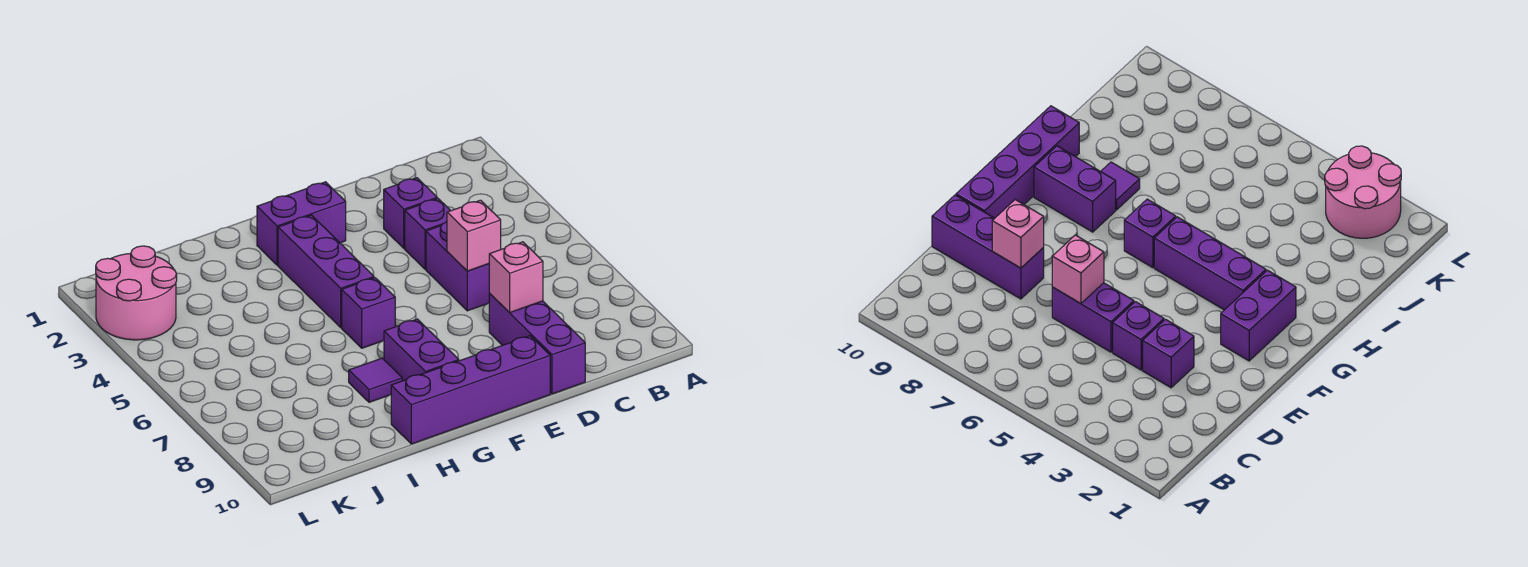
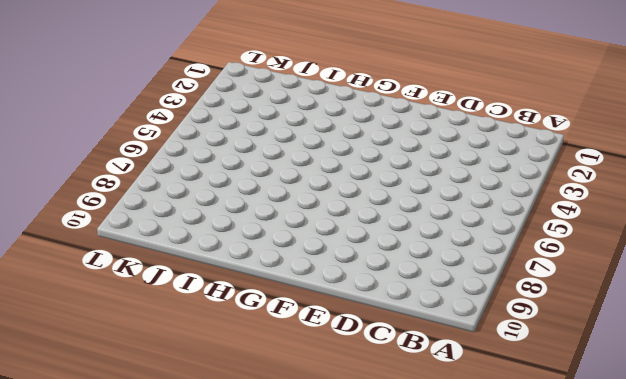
none -> purple brick D3 level 1
none -> purple brick D4 level 1
none -> purple brick D5:D6 level 1

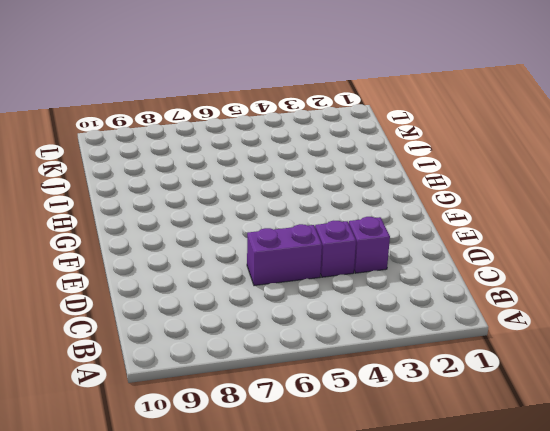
none -> purple brick D8:D10 level 1
none -> purple brick E10:H10 level 1
none -> purple brick F2:G2 level 1

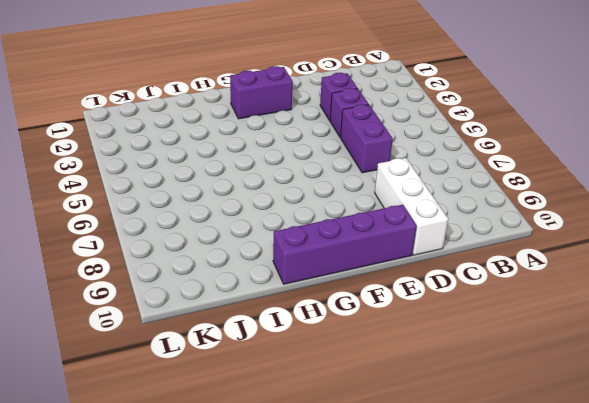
white brick D8:D10 level 1 -> purple brick D8:D10 level 1
none -> purple brick G3:G5 level 1
none -> purple brick G6 level 1
none -> purple brick G8:G9 level 1

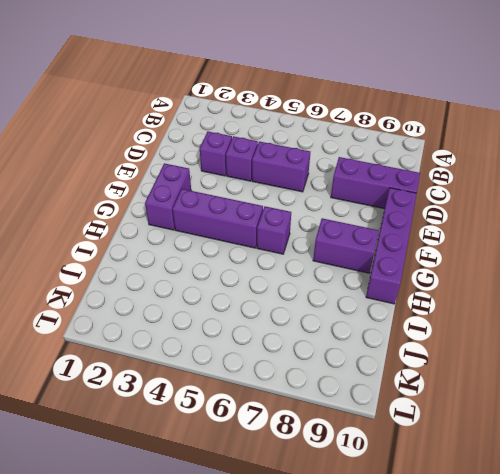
none -> purple tile H8 level 1
none -> pink round brick K2:L3 level 1
none -> pink brick D6 level 2

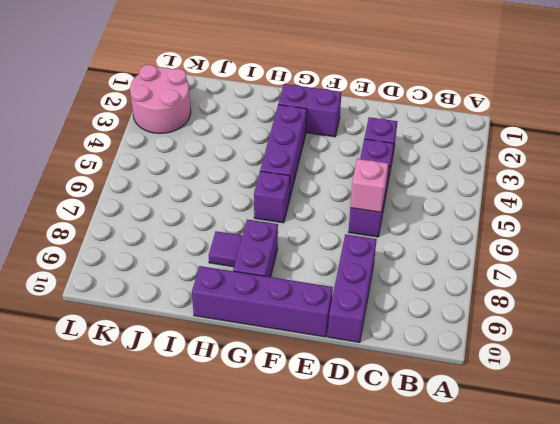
none -> pink brick D8 level 2

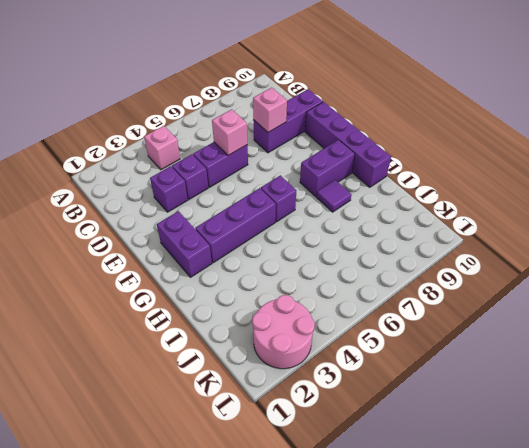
pink brick B4 level 1 -> none

